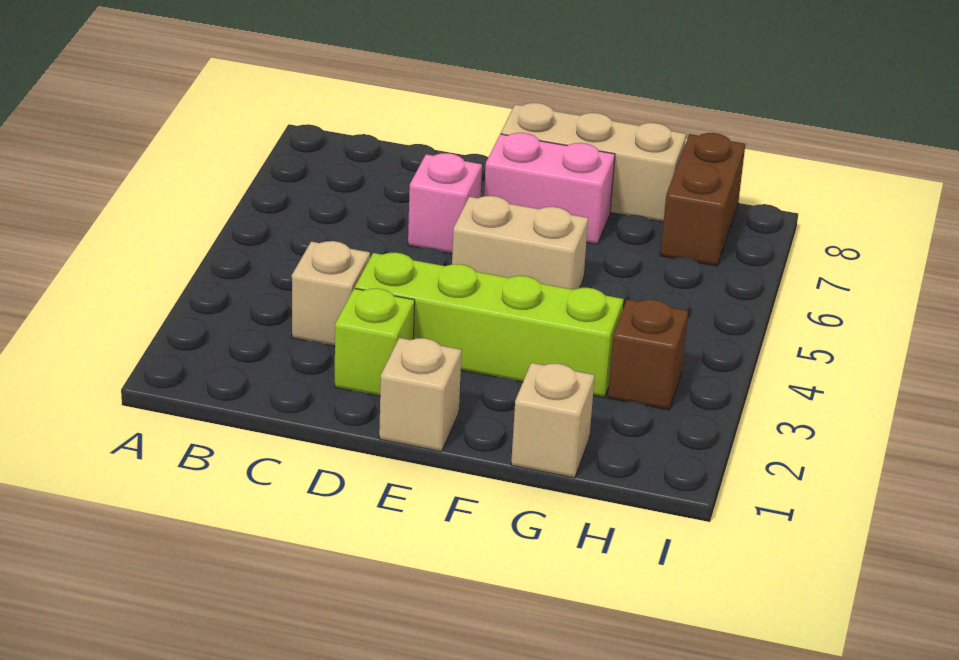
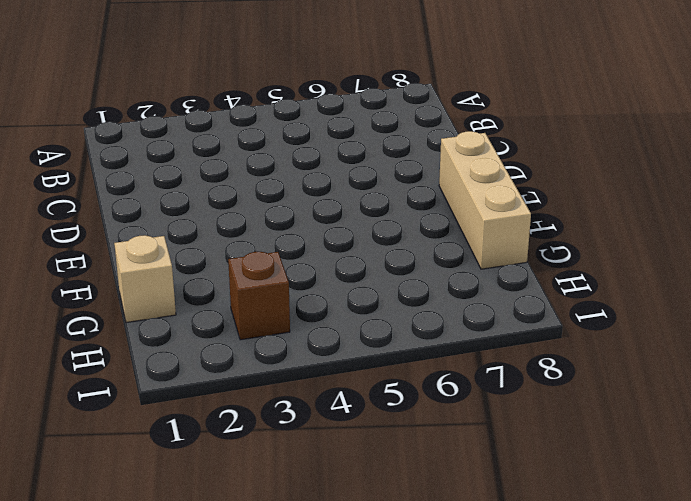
none -> tan brick C3 level 1
none -> lime brick D2 level 1

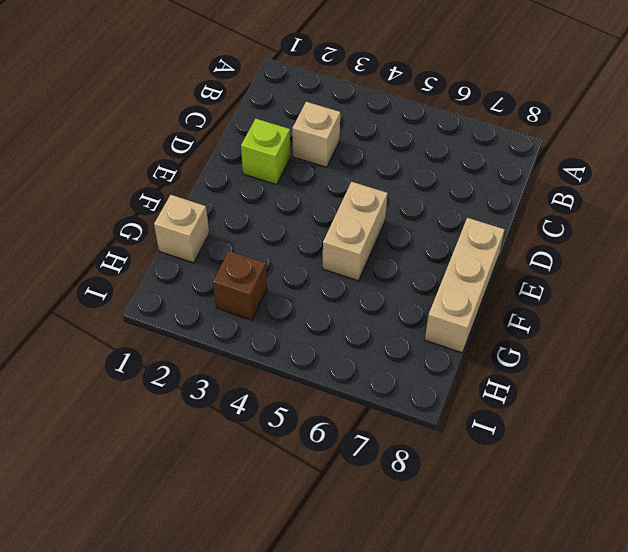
none -> lime brick D3:G3 level 1
none -> pink brick D6 level 1

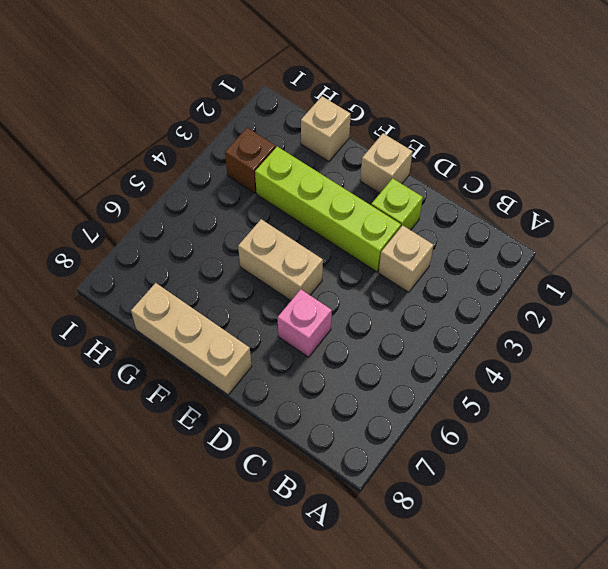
none -> pink brick E7:F7 level 1
none -> brown brick H7:H8 level 1

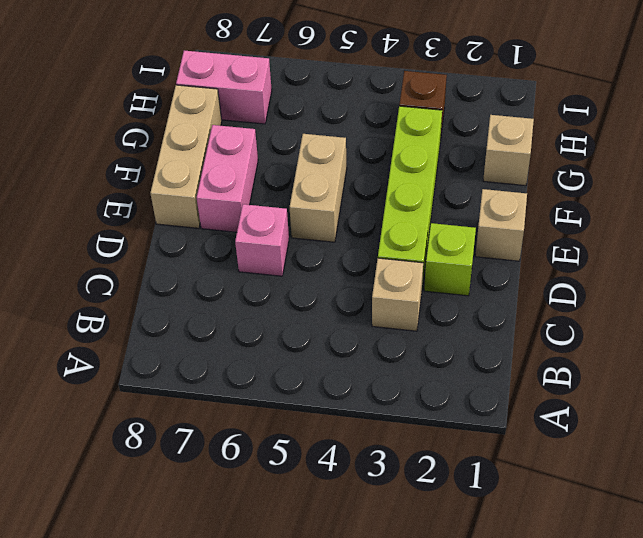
pink brick H7:H8 level 1 -> brown brick H7:H8 level 1

